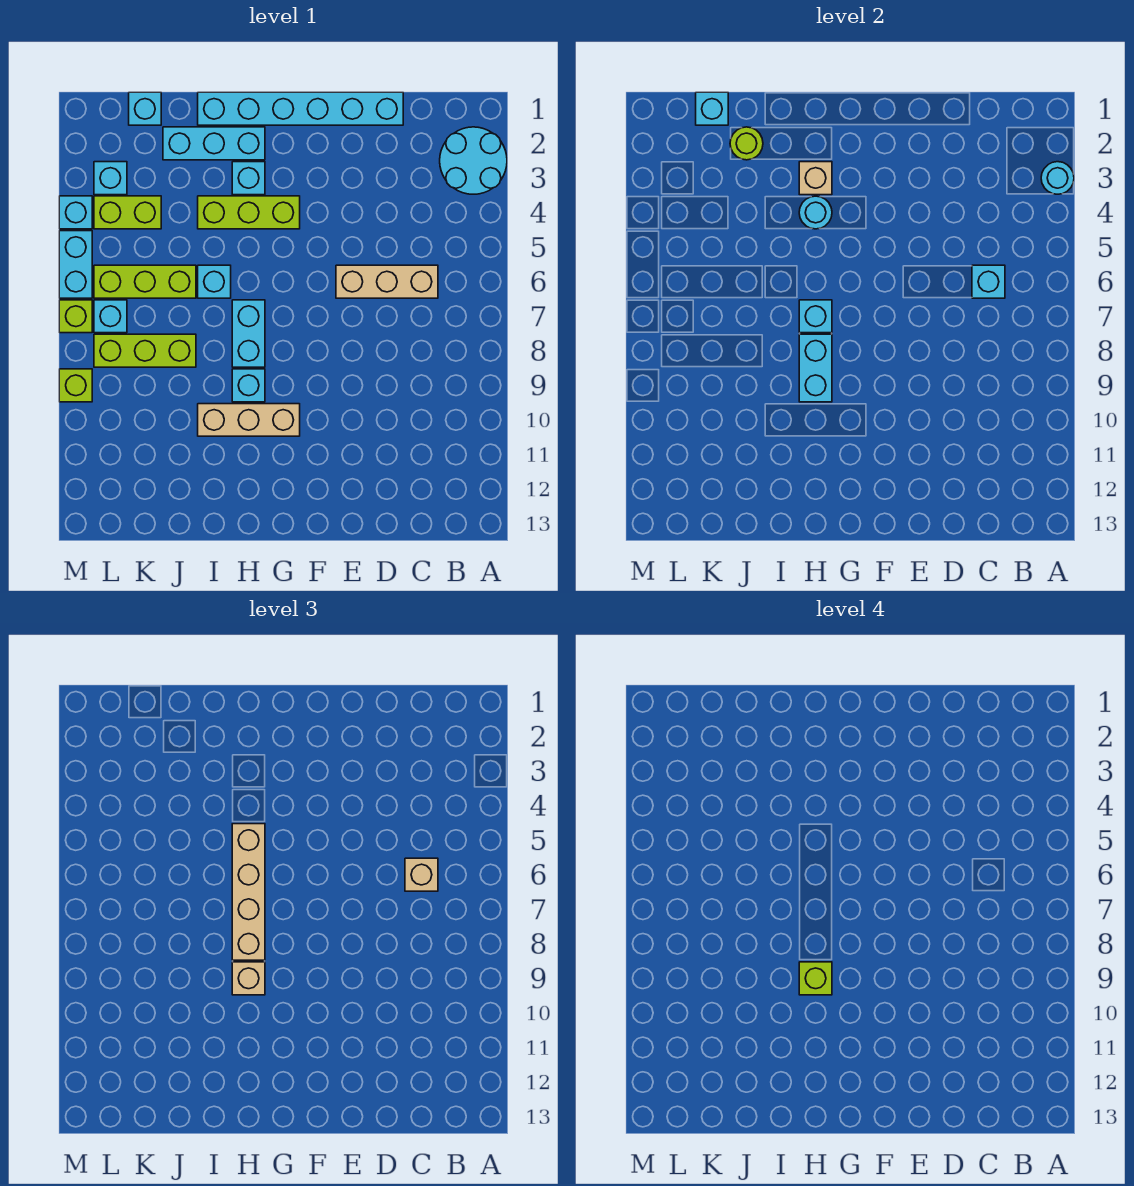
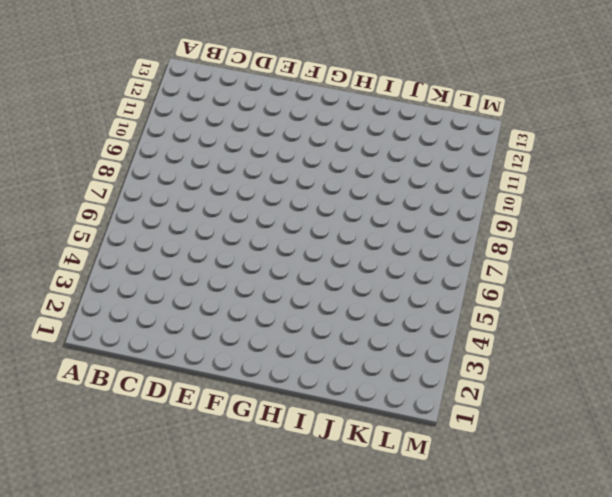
none -> cyan round brick A2:B3 level 1
none -> tan brick C6:E6 level 1
none -> cyan brick D1:I1 level 1
none -> lime brick G4:I4 level 1

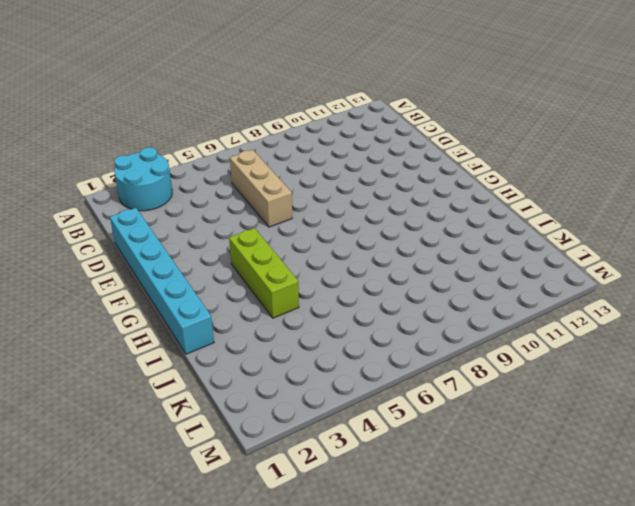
none -> tan brick G10:I10 level 1
none -> cyan brick H2:J2 level 1
none -> cyan brick H3 level 1
none -> cyan brick H7:H8 level 1

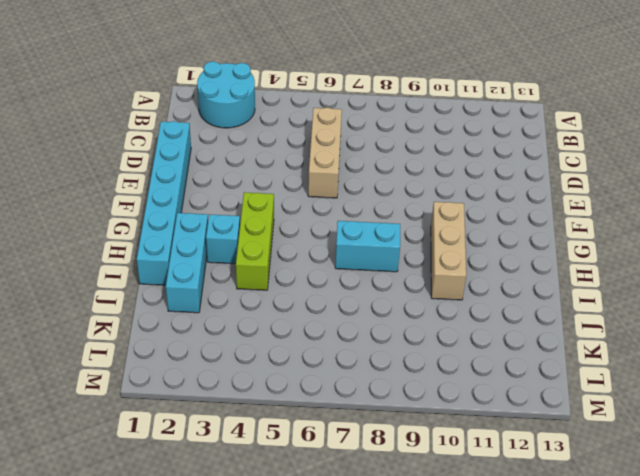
none -> cyan brick H9 level 1
none -> cyan brick I6 level 1
none -> lime brick J6:L6 level 1
none -> lime brick J8:L8 level 1

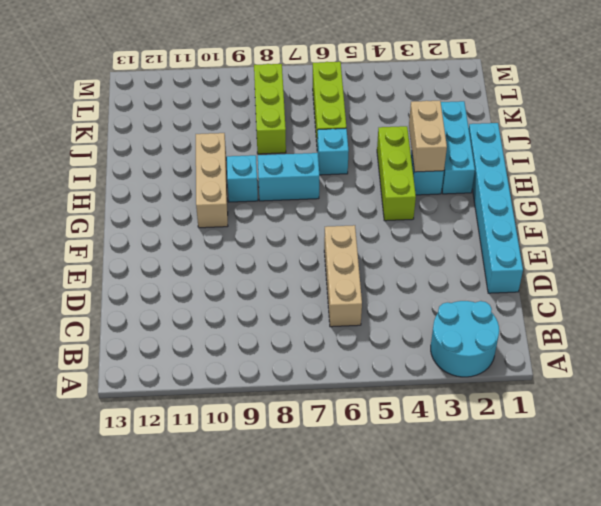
tan brick H3:I3 level 2 -> tan brick H3 level 2
none -> cyan brick K1 level 1
none -> lime brick K4:L4 level 1
none -> cyan brick L3 level 1
none -> cyan brick L7 level 1

